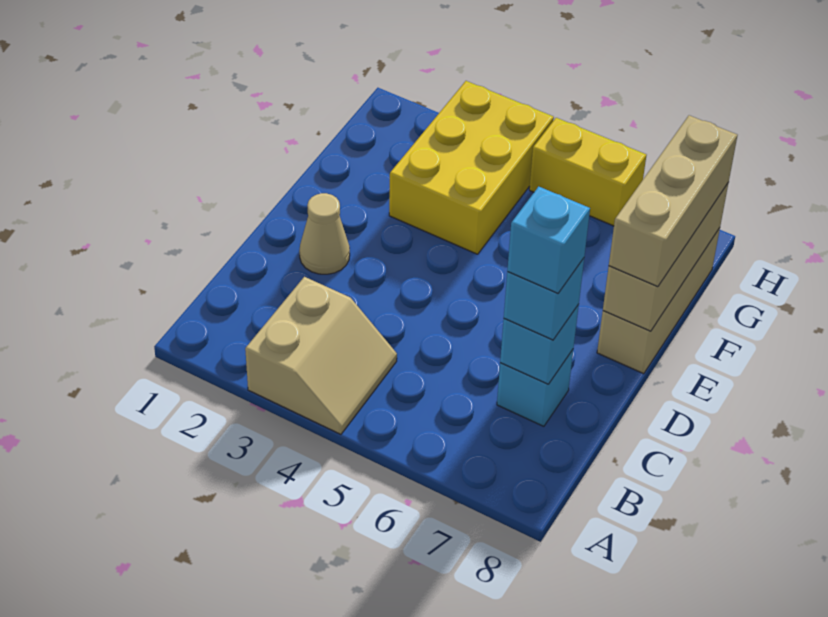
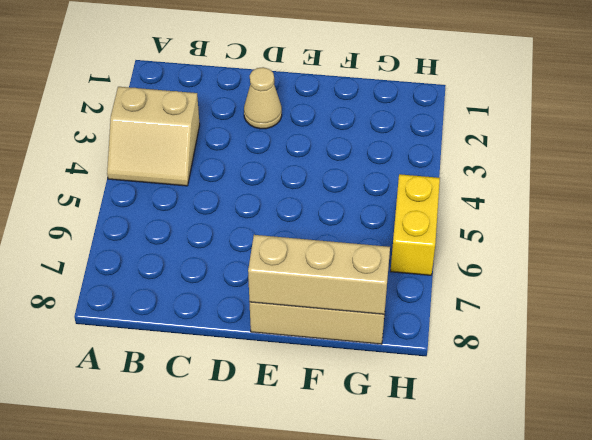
none -> cyan brick C7 level 1
none -> yellow brick F3:H4 level 1

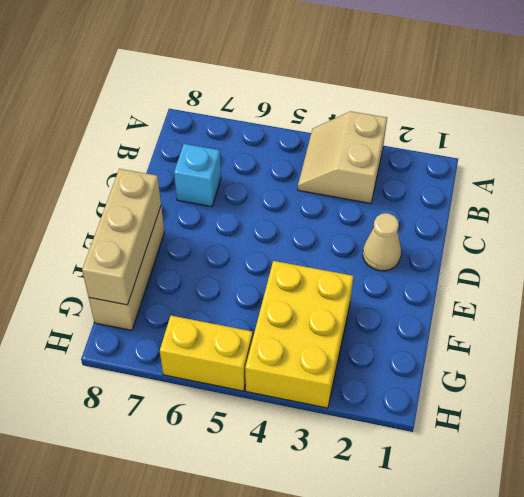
none -> cyan brick C7 level 2
none -> cyan brick C7 level 3

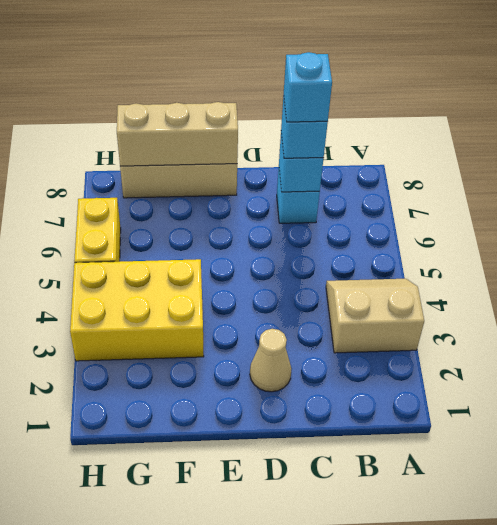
none -> tan brick E8:G8 level 3

